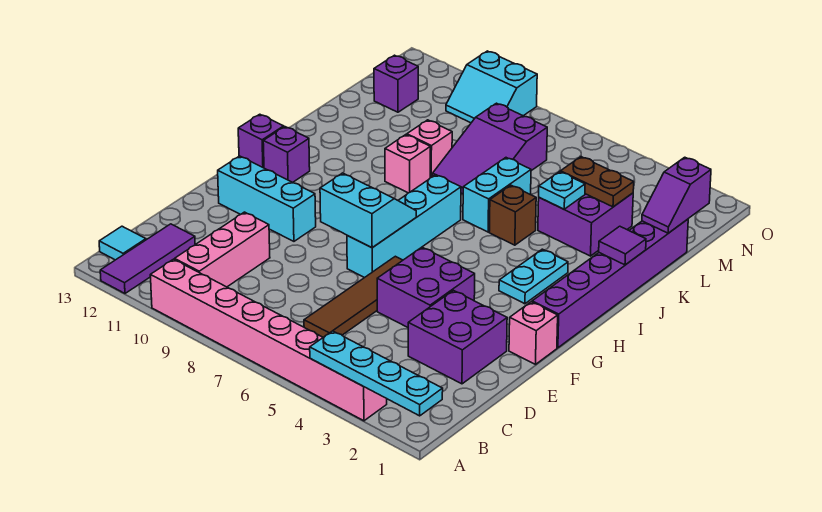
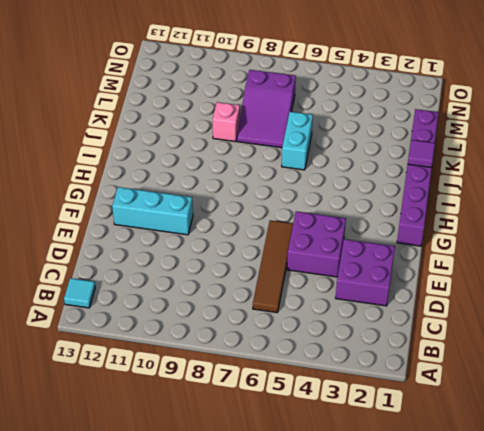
none -> pink brick A3:A10 level 1
none -> purple tile A12:C12 level 1
none -> pink brick B10:D10 level 1

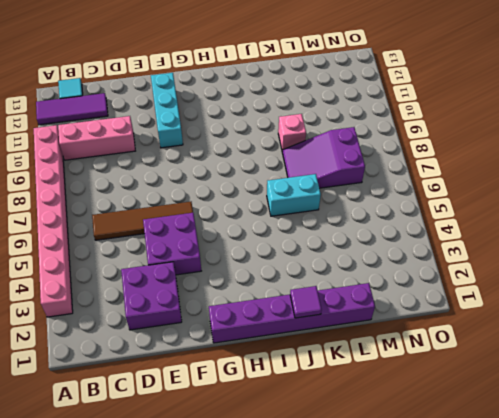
none -> pink brick F1 level 1
none -> cyan brick F7:I7 level 1
none -> cyan plate H3:I3 level 1

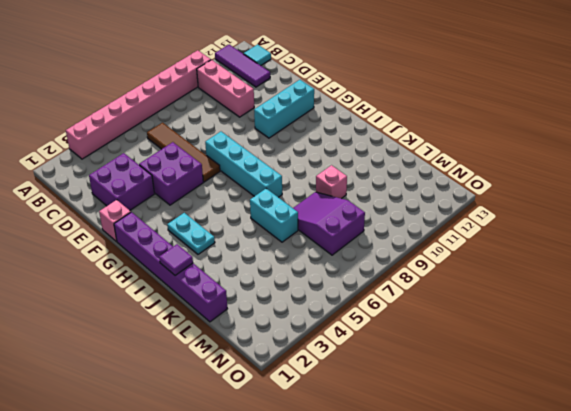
none -> purple brick H12 level 1
none -> purple brick H13 level 1
none -> brown brick J5 level 1

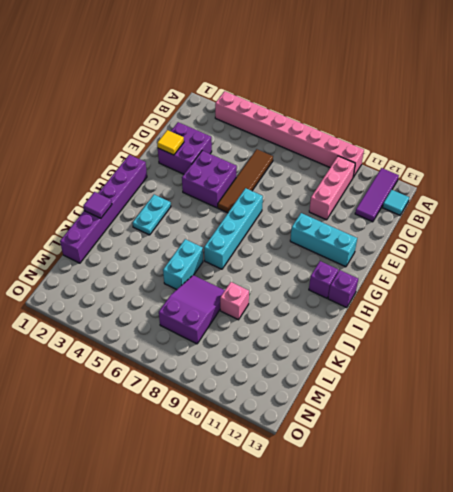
yellow tile E2 level 2 -> none
none -> pink brick F1 level 1
none -> brown brick J5 level 1
none -> pink brick J9 level 1

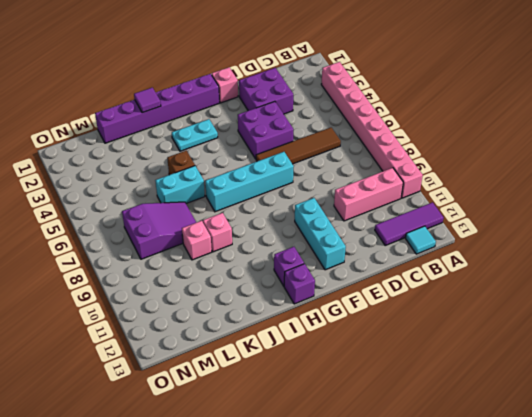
none -> purple brick K3:L4 level 1
none -> purple brick M12 level 1
none -> cyan slope N9:O10 level 1 top O

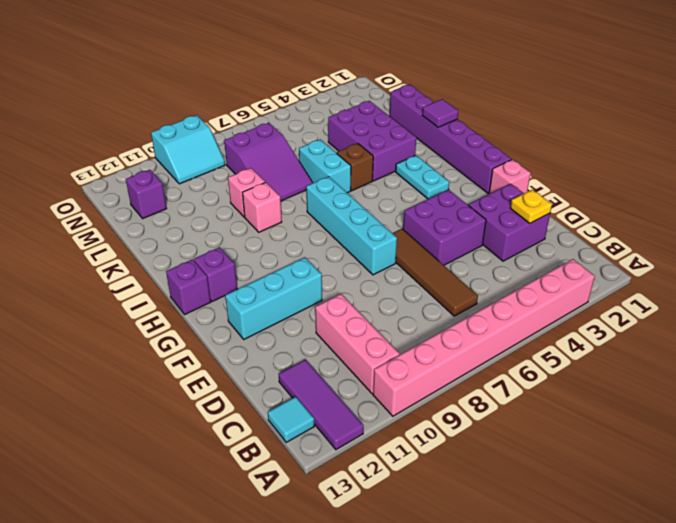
yellow plate D2 level 2 -> none
purple brick J3:L4 level 1 -> purple brick K3:L4 level 1
none -> cyan plate A1:A4 level 2
none -> cyan slope F7:G8 level 2 top F
none -> cyan plate K4 level 2

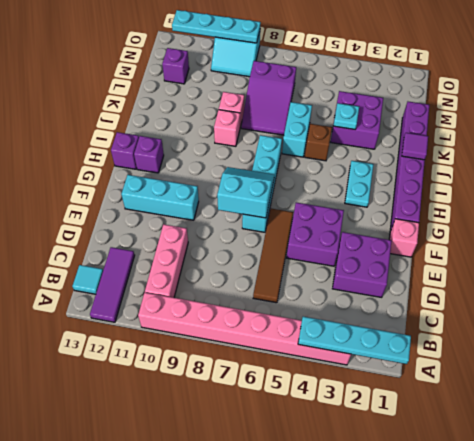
cyan plate O9:O12 level 2 -> none
none -> purple slope L1:M1 level 2 top M
none -> brown plate L3:L4 level 2

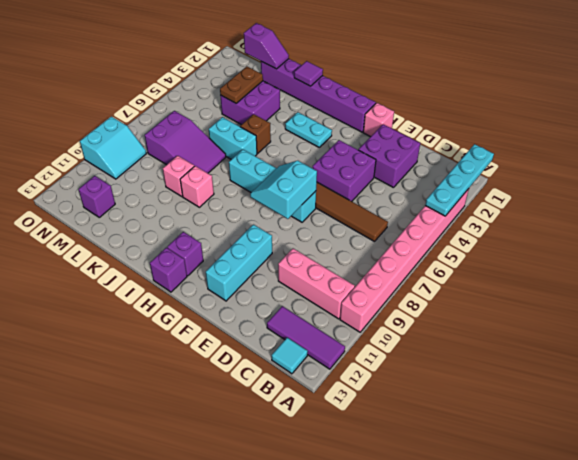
none -> cyan plate K4 level 2

